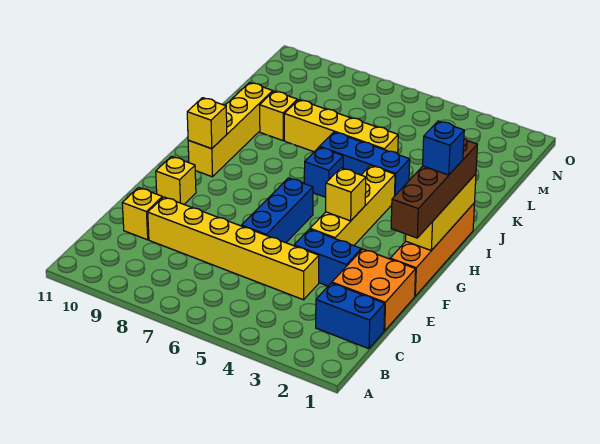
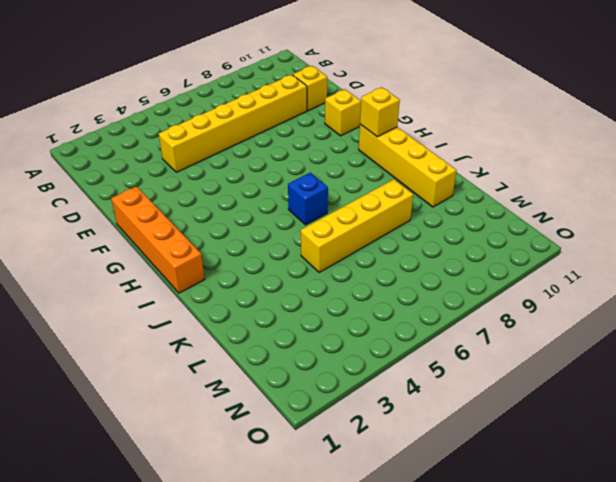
none -> blue brick C1:C2 level 1
none -> orange brick D1:E2 level 1
none -> blue brick E3:E4 level 1

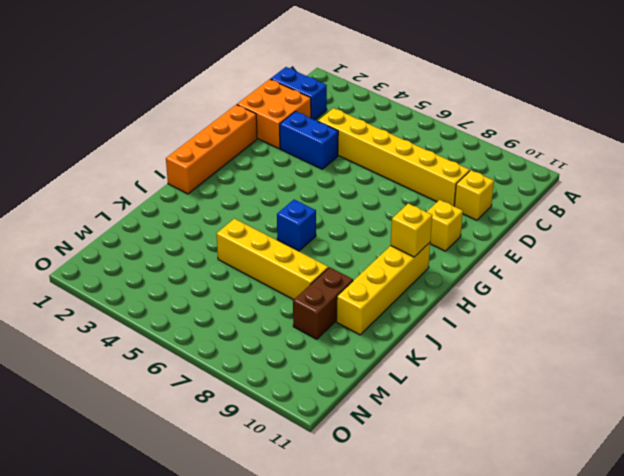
brown brick K9:L9 level 1 -> yellow brick K9 level 1
none -> blue brick E6:G6 level 1
none -> yellow brick F4:I4 level 1
none -> blue brick J4:J6 level 1

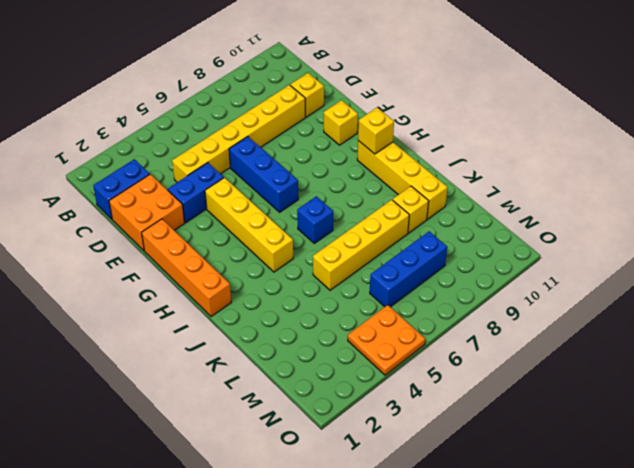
blue brick M6:M8 level 1 -> blue brick J4:J6 level 1
orange plate N4:O5 level 1 -> none
none -> yellow brick G1:I1 level 2
none -> yellow brick G4 level 2
none -> brown brick F1:I1 level 3

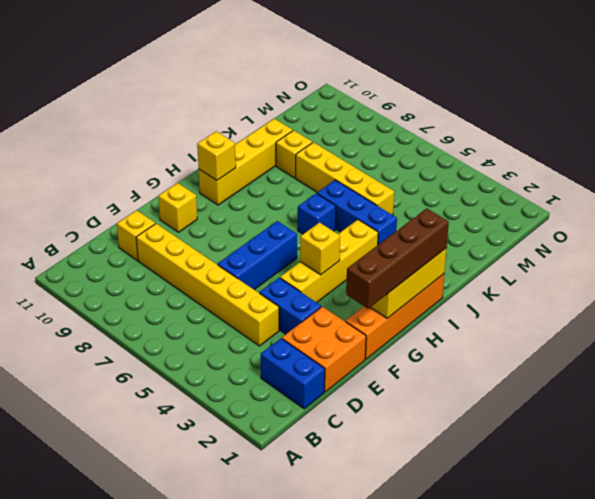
none -> blue brick H1 level 4

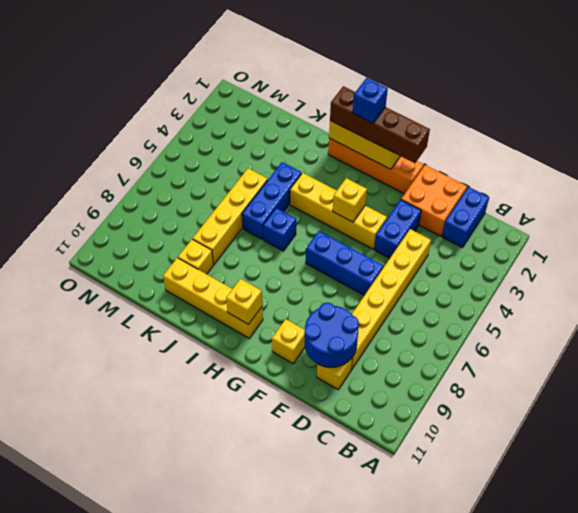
blue round brick D9:E10 level 2 -> none

